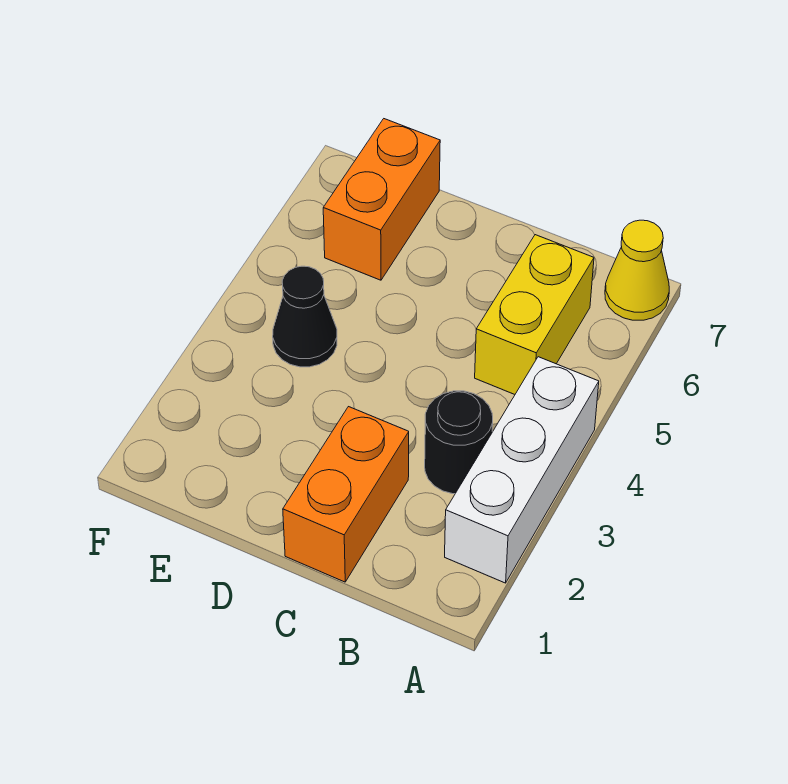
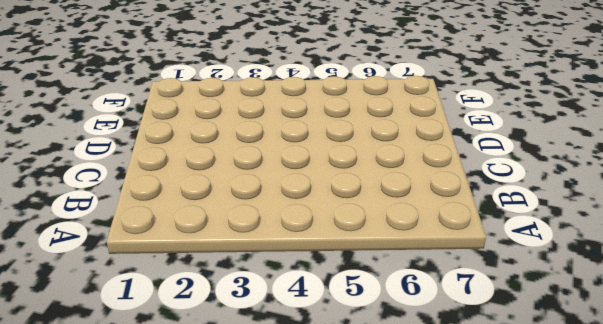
none -> white brick A2:A4 level 1
none -> yellow cone A7 level 1

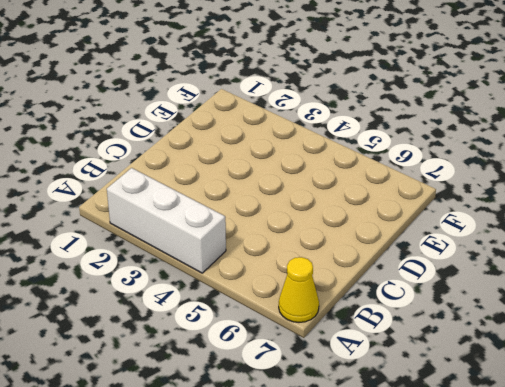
none -> black round brick B3 level 1
none -> yellow brick B5:B6 level 1

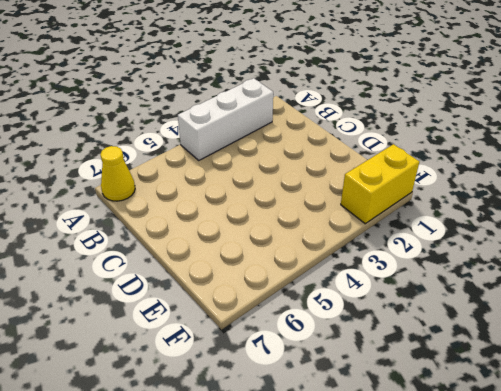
yellow brick F1:F2 level 1 -> yellow brick B5:B6 level 1
none -> black round brick B3 level 1
none -> orange brick C1:C2 level 1

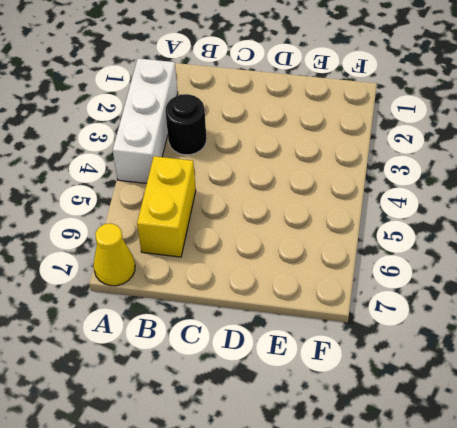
none -> orange brick C1:C2 level 1
none -> black cone E4 level 1

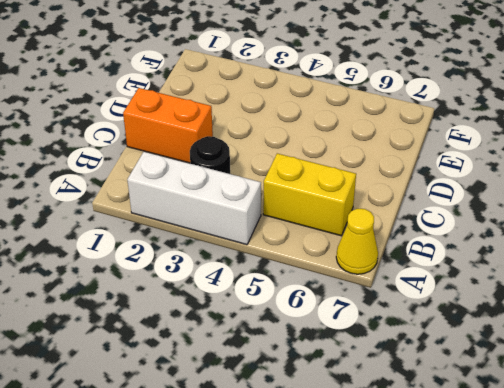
none -> black cone E4 level 1
none -> orange brick E6:E7 level 1

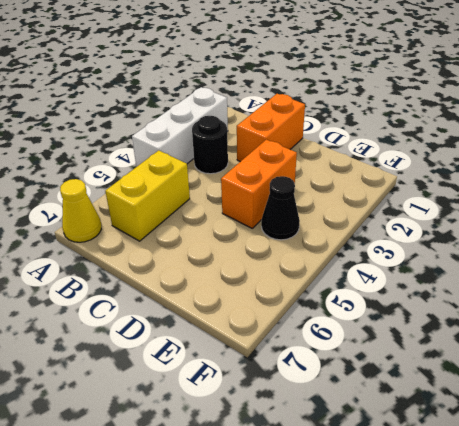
orange brick D3:D4 level 1 -> orange brick E6:E7 level 1

